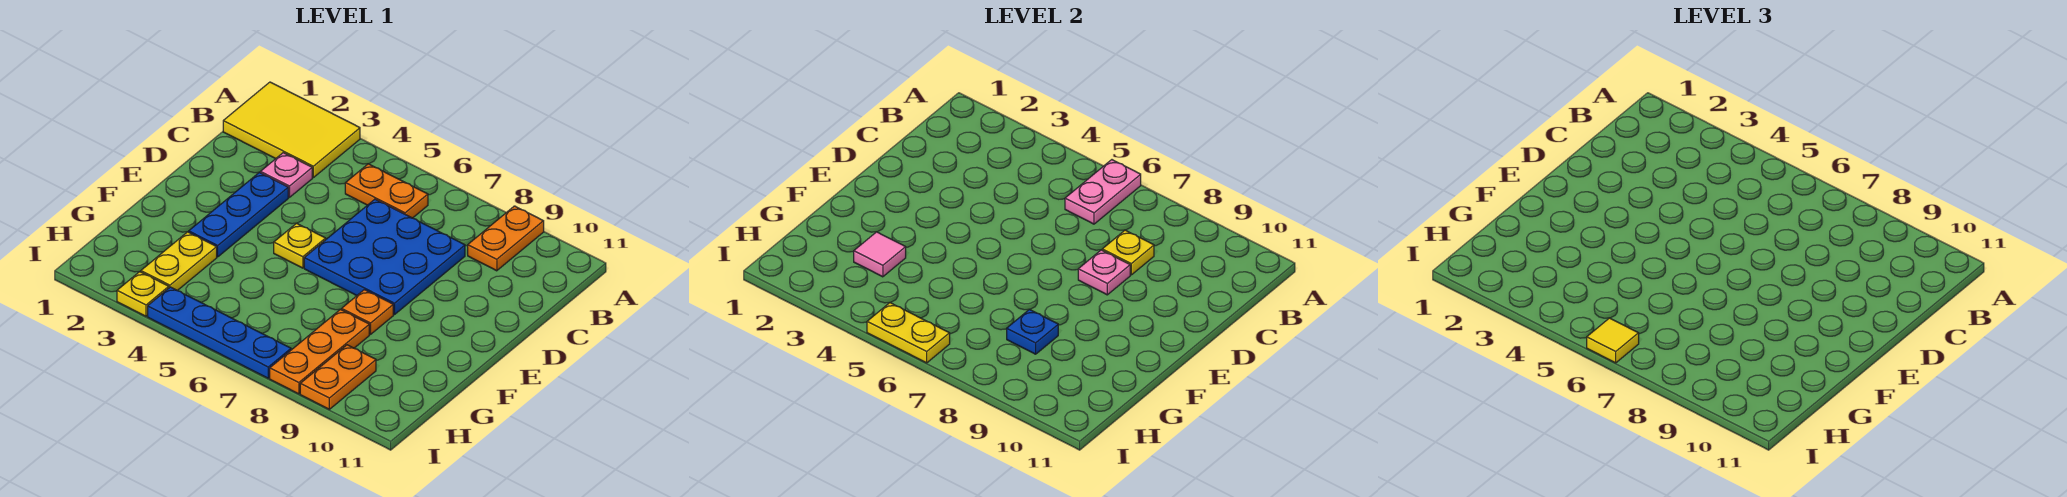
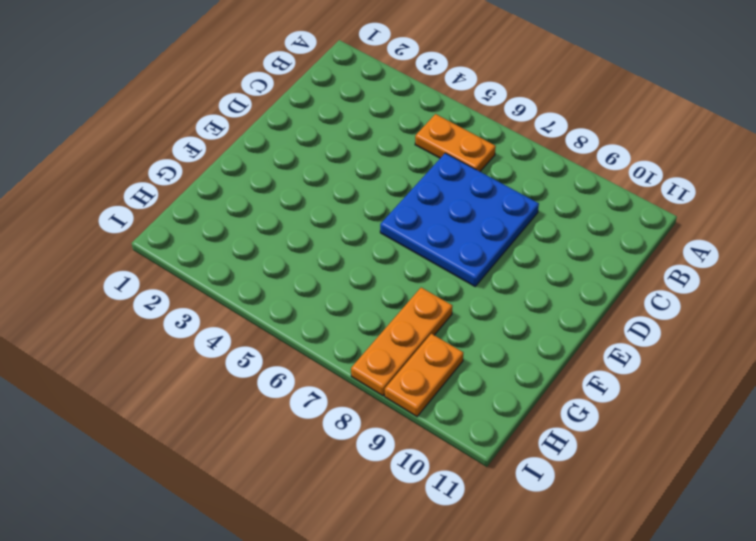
none -> yellow tile A1:B3 level 1
none -> orange plate A9:B9 level 1
none -> pink plate C3 level 1

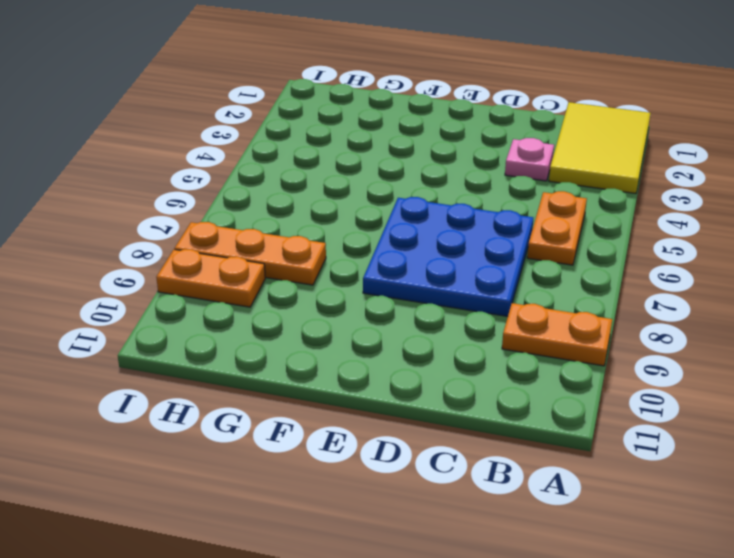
none -> blue plate D3:F3 level 1
none -> yellow plate E5 level 1
none -> orange plate F8 level 1

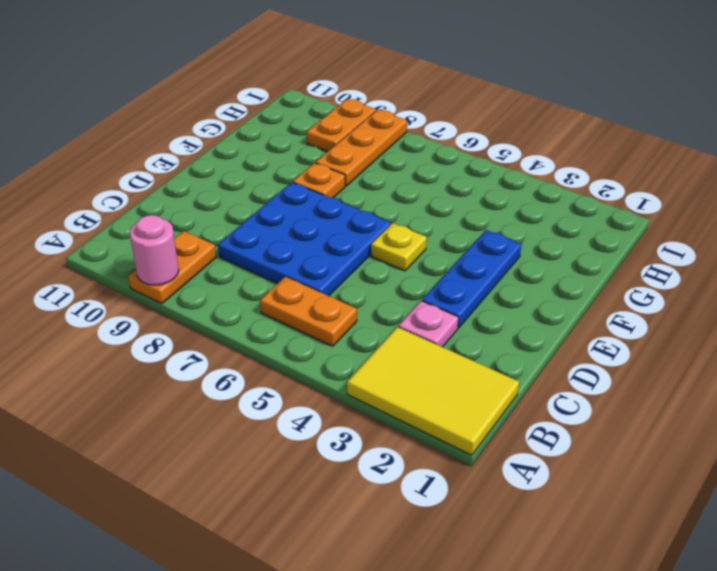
pink round brick A9 level 2 -> none
none -> yellow plate G3:H3 level 1
none -> yellow plate I3 level 1
none -> blue plate I4:I7 level 1

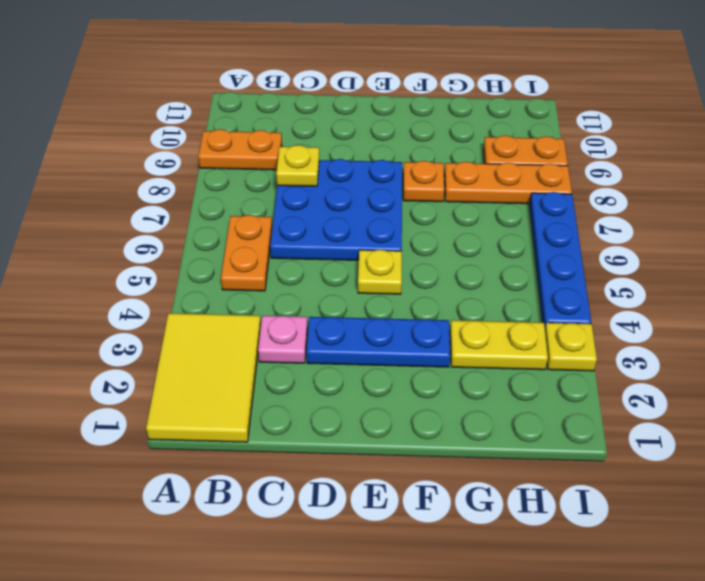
none -> pink plate A6:B6 level 2
none -> pink plate D8 level 2
none -> pink tile G3 level 2

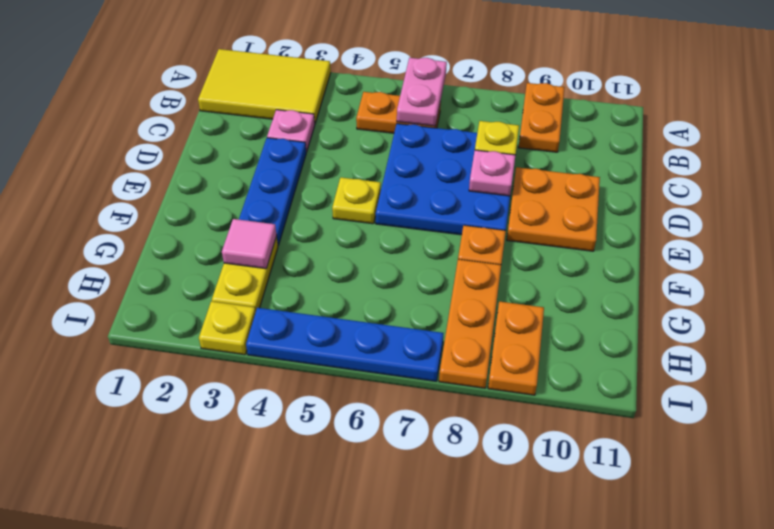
orange plate D9:E10 level 1 -> none
none -> blue plate G8 level 2
none -> yellow plate I5:I6 level 2
none -> yellow tile I6 level 3

